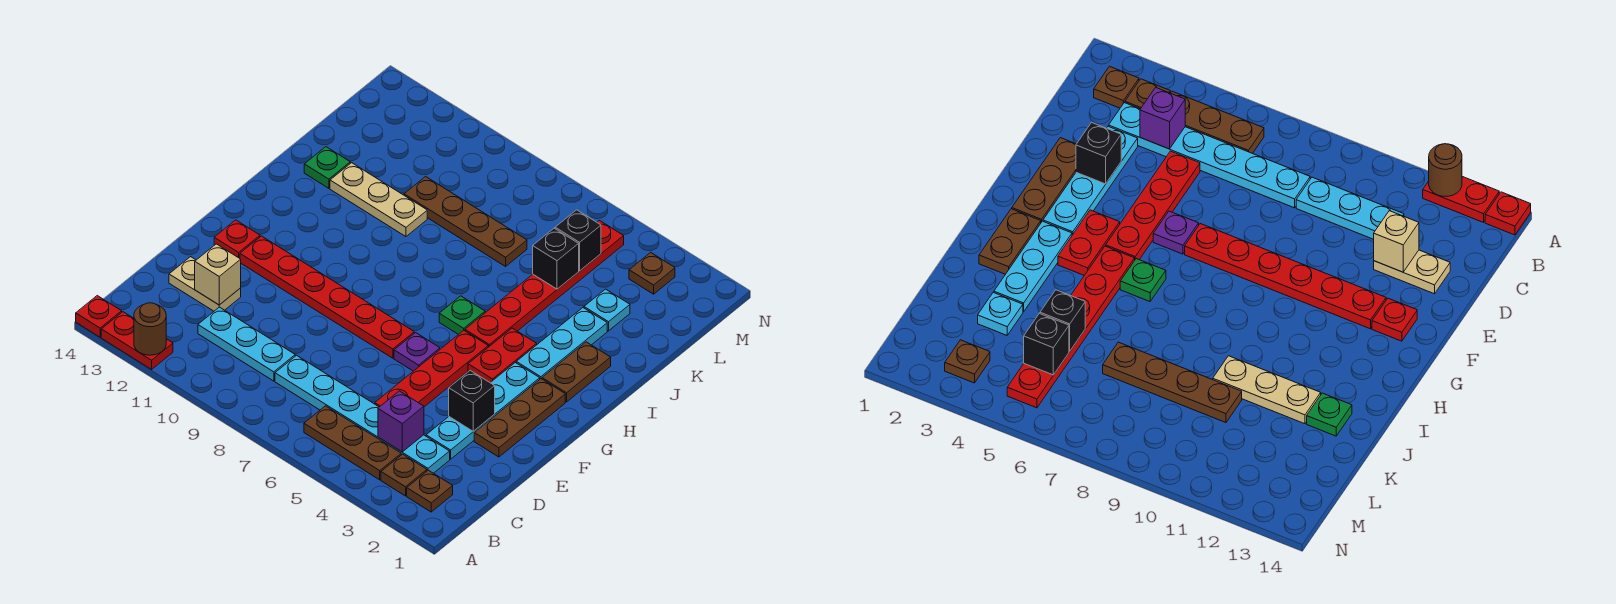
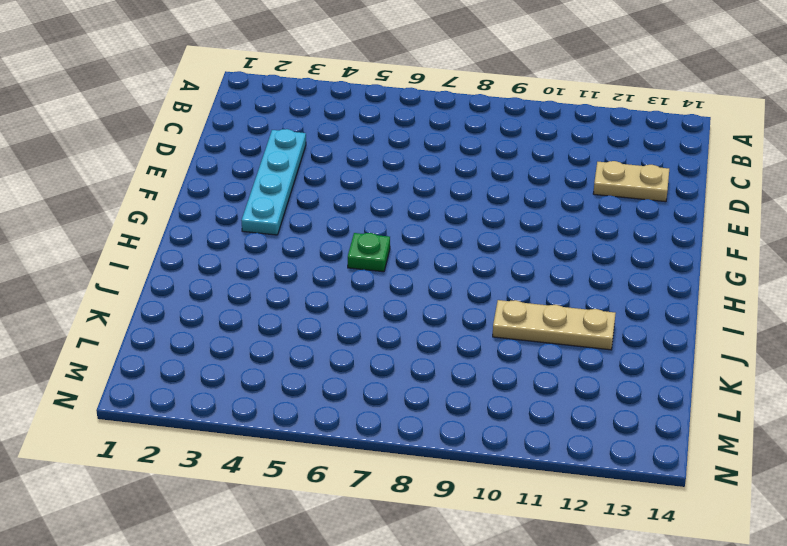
none -> red plate A12:A13 level 1
none -> red plate A14 level 1
none -> brown plate B2 level 1
none -> brown plate B3 level 1

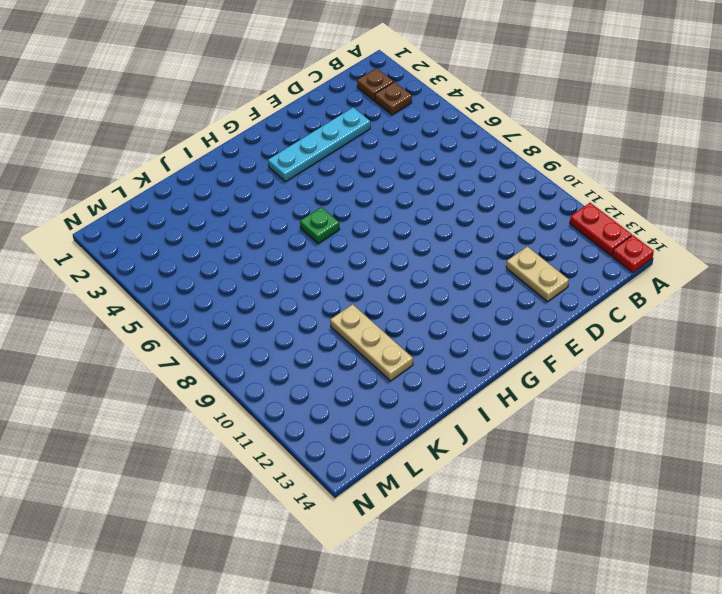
none -> brown plate B4:B6 level 1
none -> cyan plate C3:C8 level 1
none -> cyan plate C9:C11 level 1
none -> red plate D5:G5 level 1

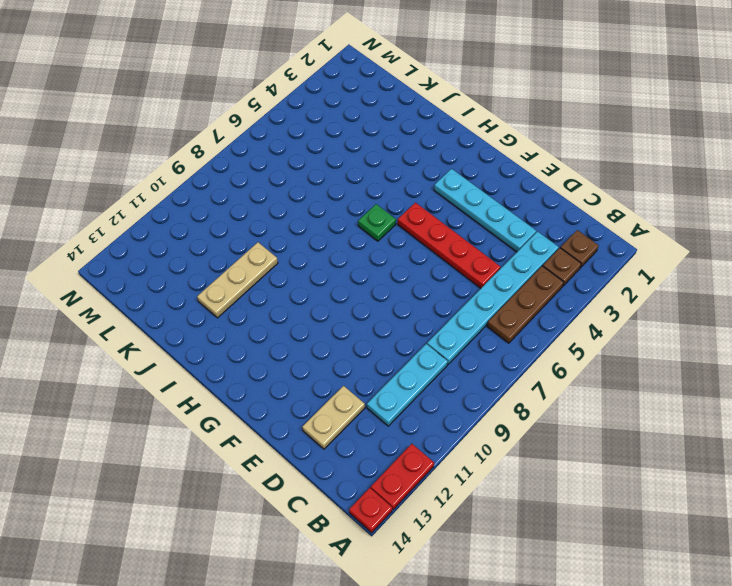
none -> brown plate E2:G2 level 1
none -> purple plate F6 level 1
none -> red plate F7:F12 level 1
none -> red plate F13 level 1

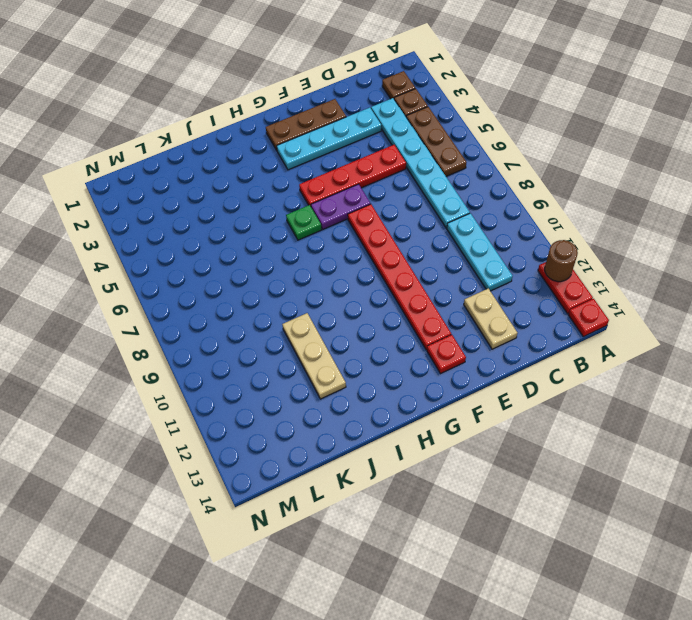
purple plate F6:G6 level 1 -> purple plate F6 level 1
none -> red plate G4:H4 level 1
none -> brown plate H2:I2 level 1
none -> cyan plate H3:J3 level 1
none -> red plate H5:M5 level 1

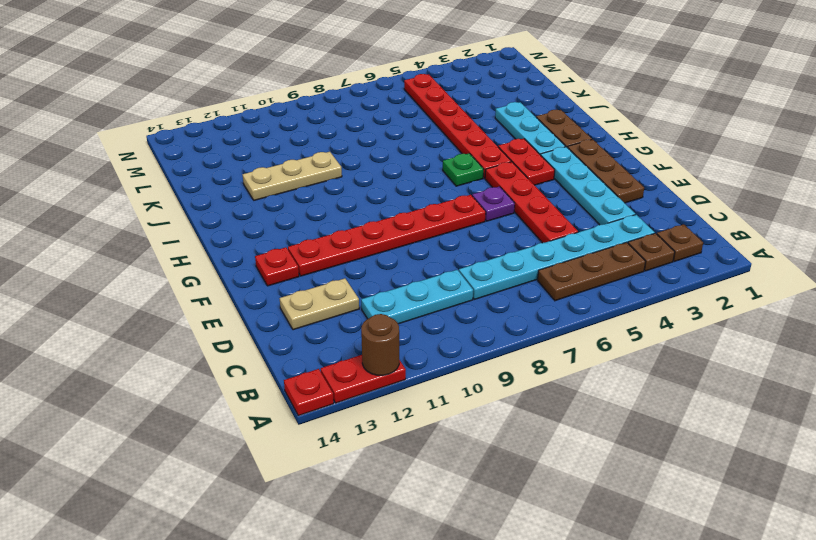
none -> green plate J13 level 1
none -> cyan plate K3 level 1
none -> brown plate K7:K10 level 1
none -> brown plate M3 level 1

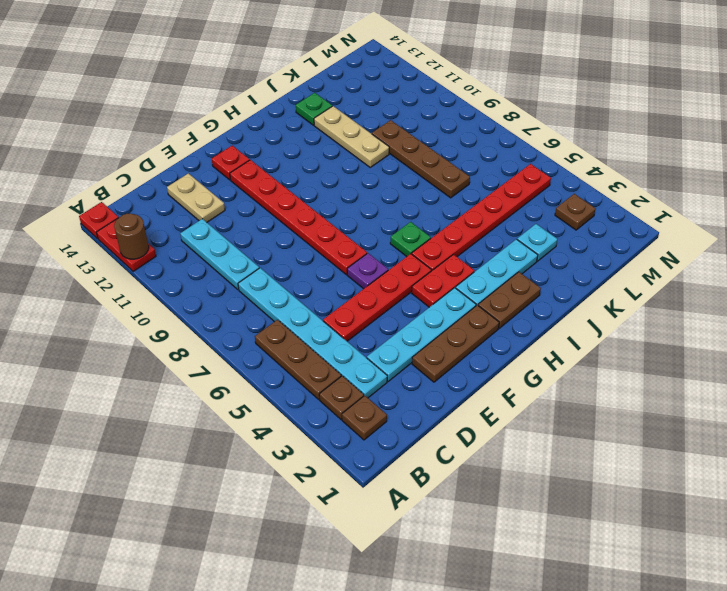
none -> purple brick C4 level 2
none -> tan brick D12 level 2
none -> black brick E3 level 2
none -> black brick K5 level 2

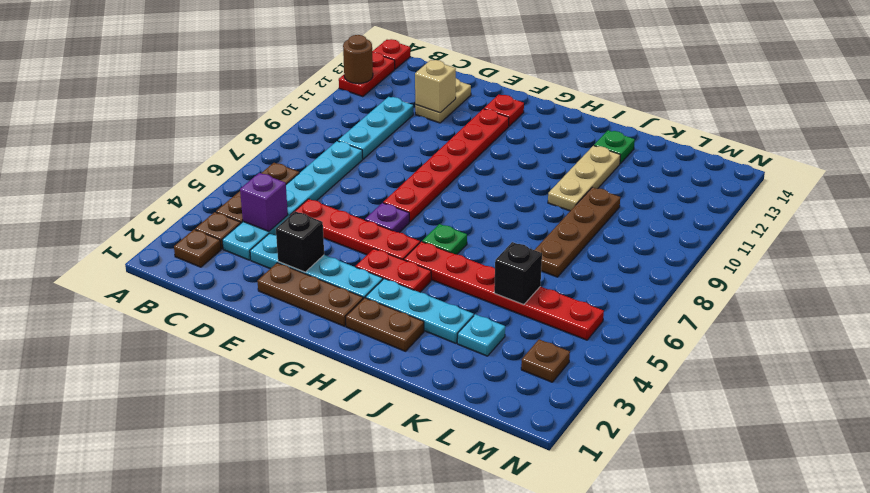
none -> black brick L5 level 2

